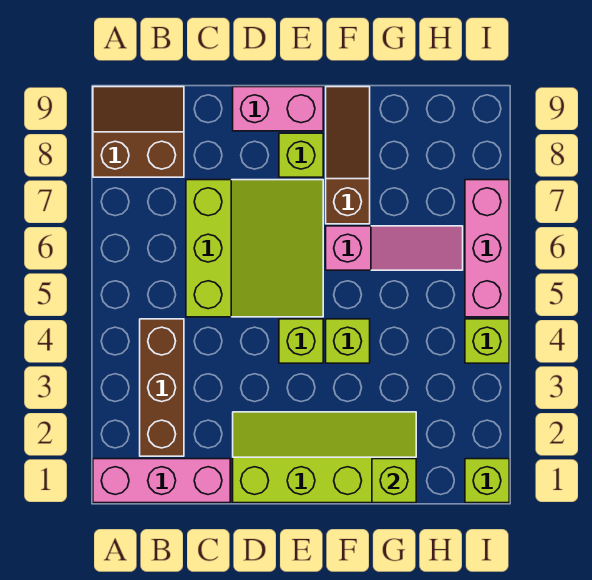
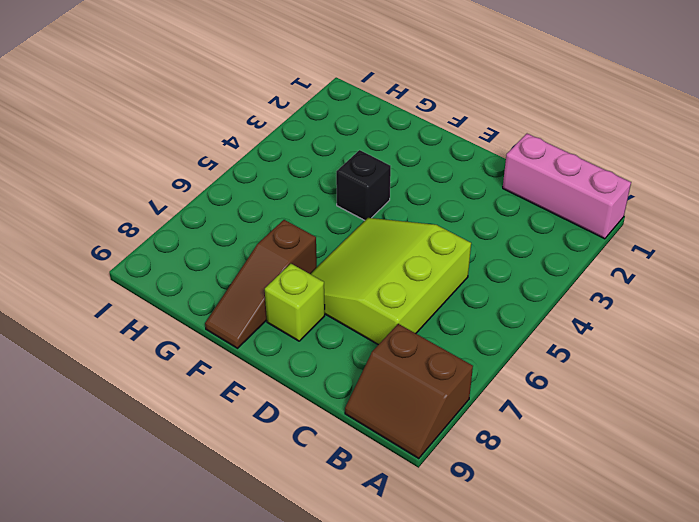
black brick F4 level 1 -> lime brick F4 level 1
none -> brown brick B2:B4 level 1
none -> lime slope D1:G2 level 1 top 1
none -> pink brick D9:E9 level 1

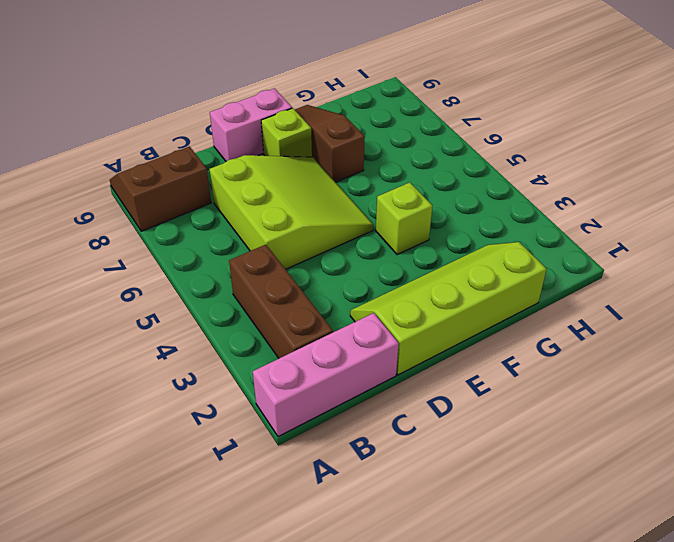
none -> lime brick E4 level 1
none -> pink slope F6:H6 level 1 top F
none -> lime brick I1 level 1

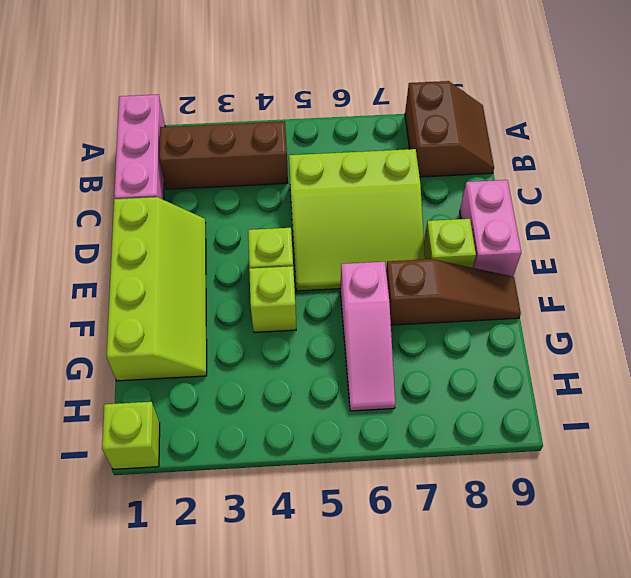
none -> lime brick I4 level 1
none -> pink brick I5:I7 level 1
none -> lime brick G1 level 2

